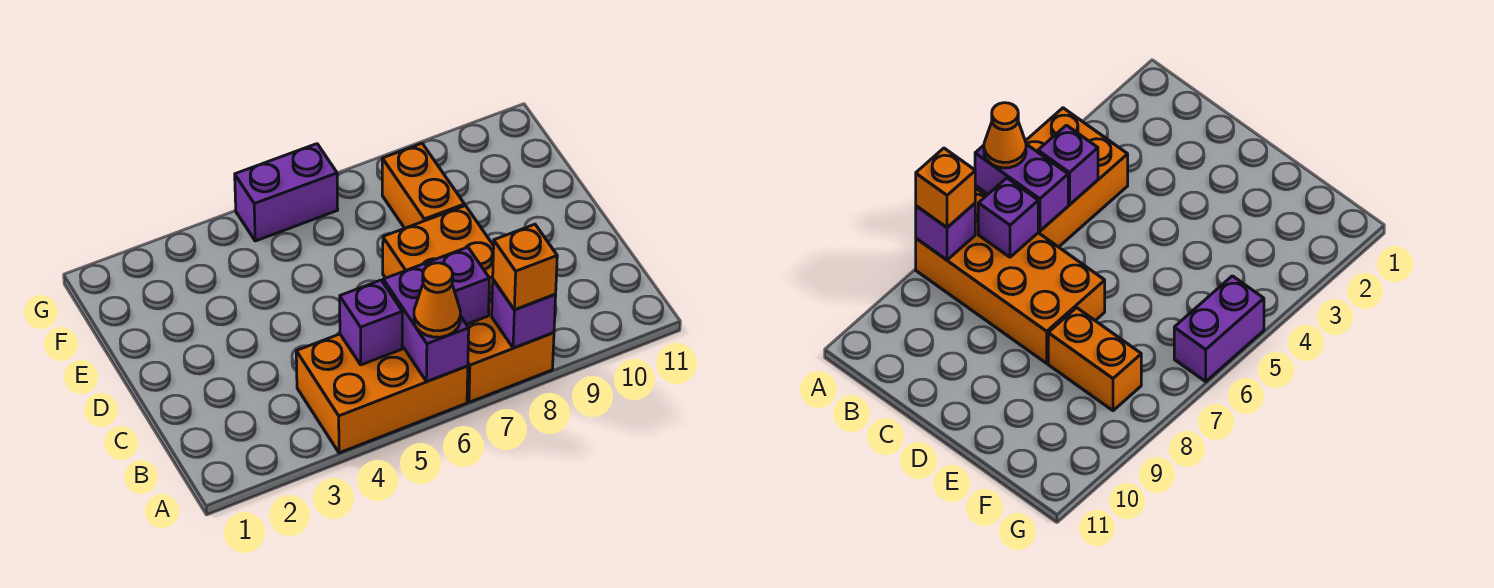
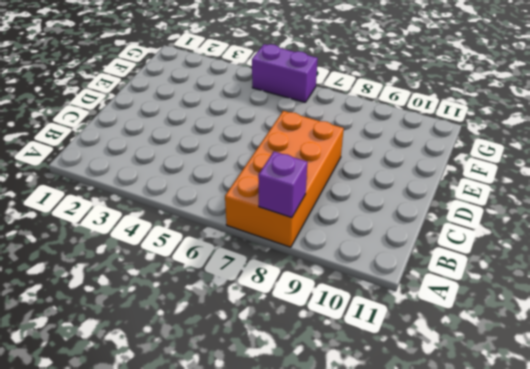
none -> orange brick A4:B6 level 1
none -> orange brick E8:F8 level 1

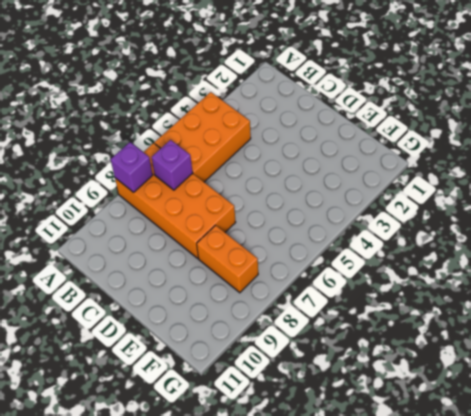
none -> purple brick G5:G6 level 1
none -> purple brick A6:B6 level 2

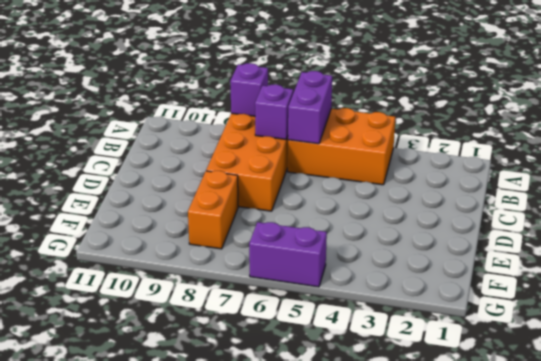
none -> purple brick B5 level 2
none -> orange cone A6 level 3

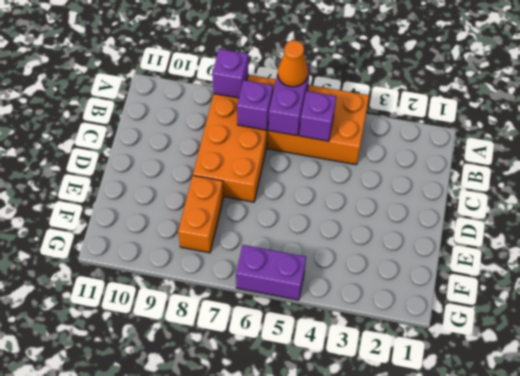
none -> orange brick A8 level 3

